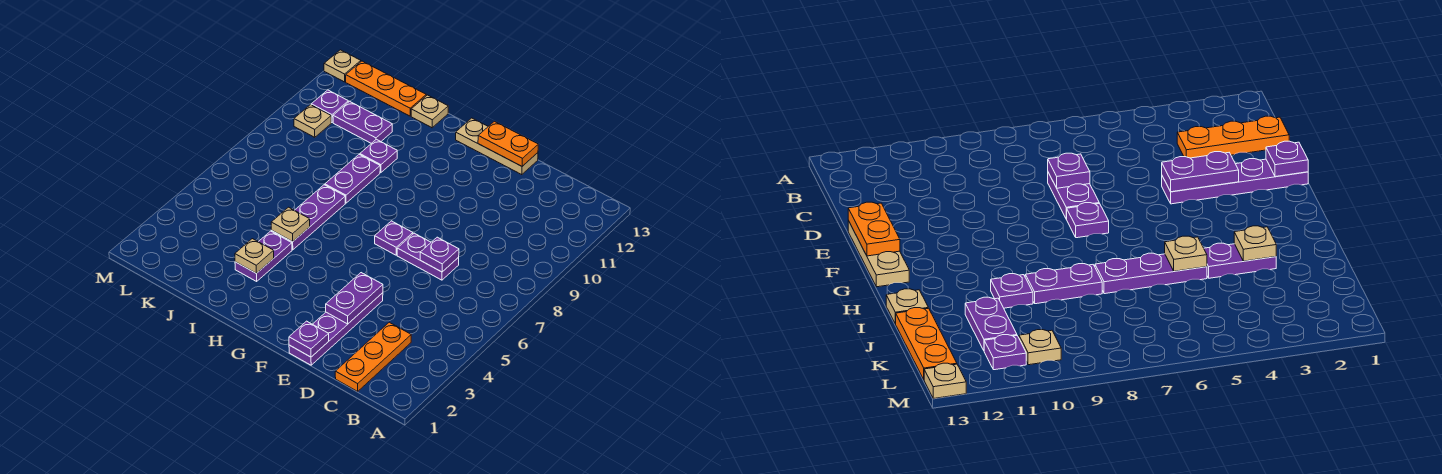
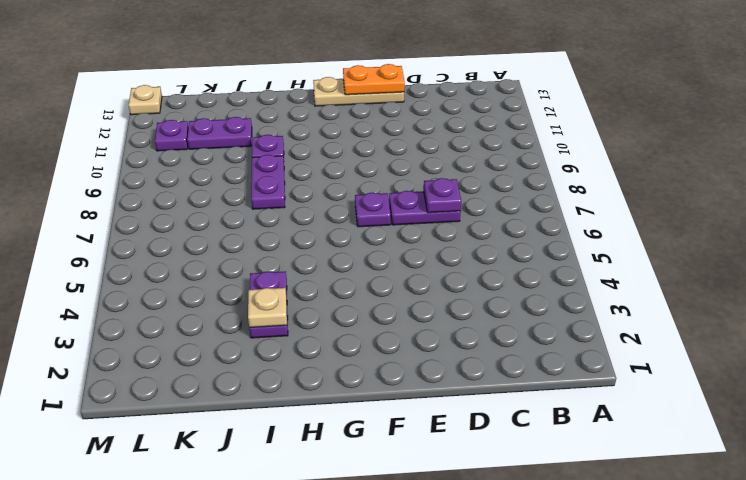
none -> orange plate C1:C3 level 1
none -> purple plate E1:E4 level 1
none -> purple plate I5:I7 level 1

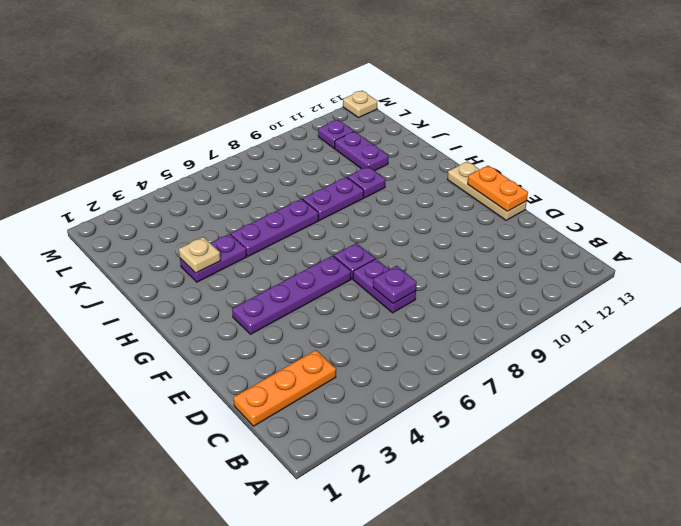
purple plate F3:F6 level 1 -> purple plate E1:E4 level 1
none -> tan plate I13 level 1
none -> orange plate J13:L13 level 1
none -> tan plate L10 level 1

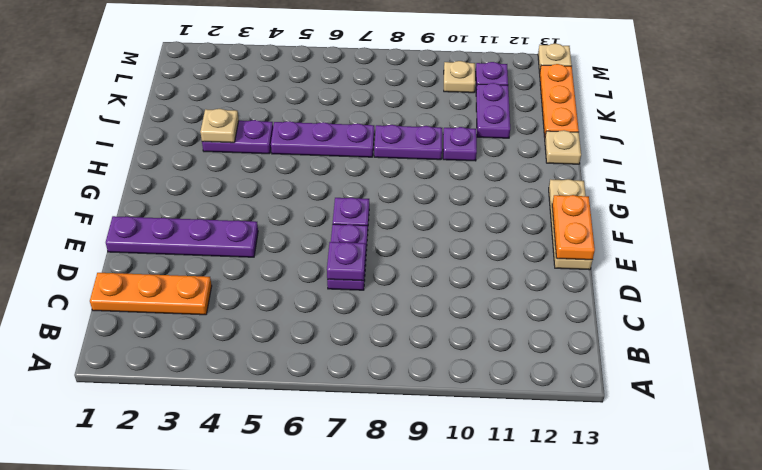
none -> purple plate E1 level 2
none -> purple plate E3:E4 level 2
none -> tan plate I5 level 2

